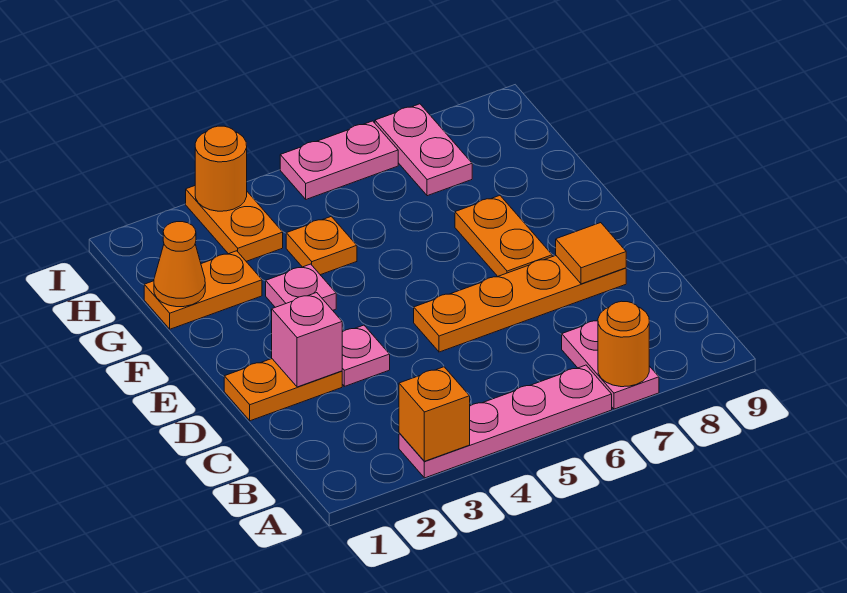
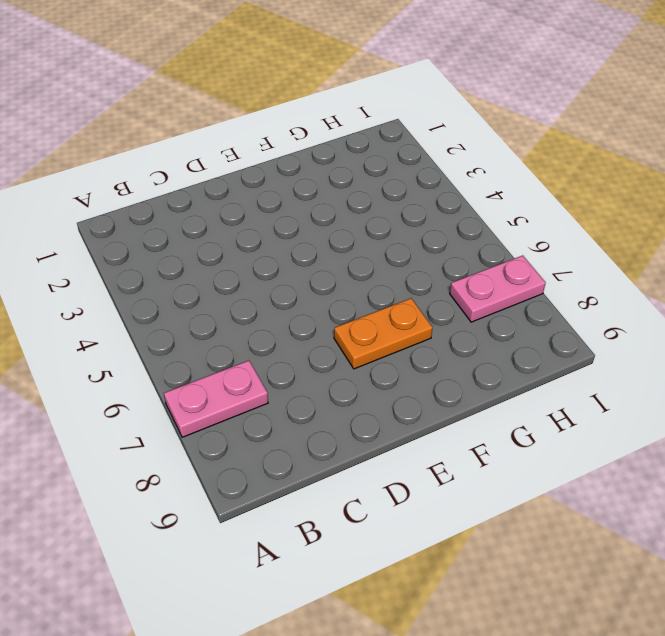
none -> pink plate A3:A6 level 1
none -> orange plate D1:D2 level 1
none -> pink plate D3 level 1

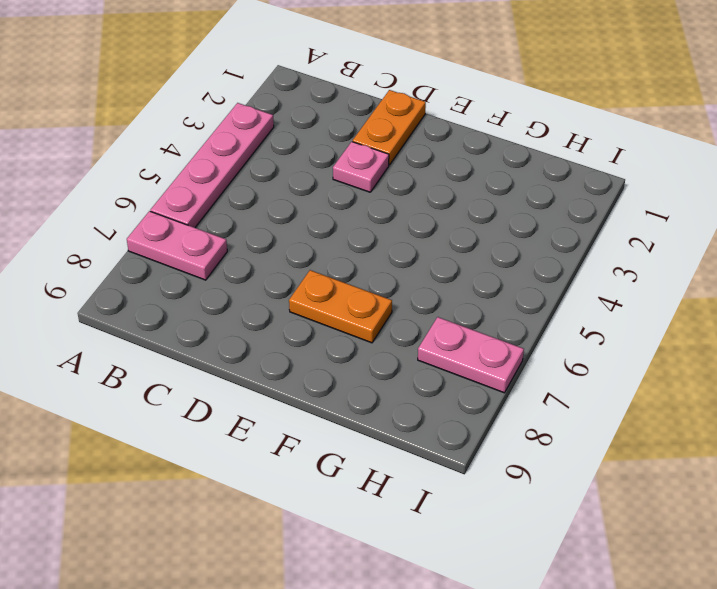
none -> orange plate D5:D8 level 1
none -> pink plate F3 level 1
none -> orange plate G1:G2 level 1

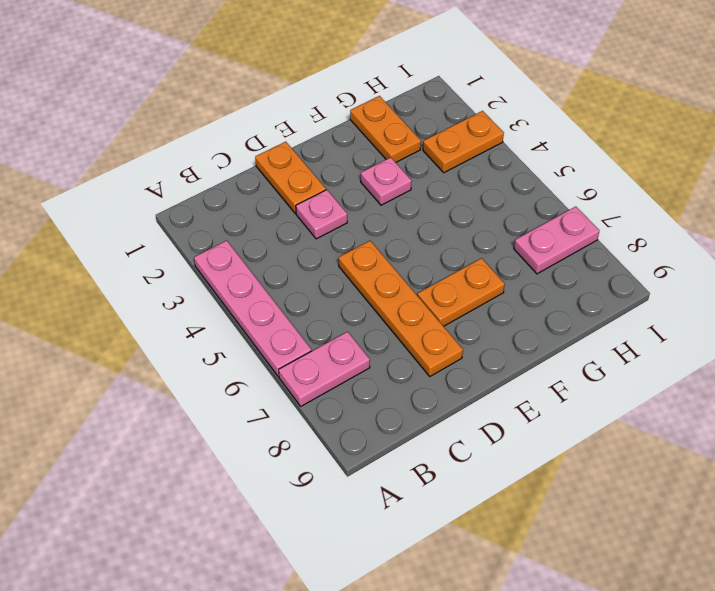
none -> orange plate G4 level 1
none -> pink plate I5:I6 level 1
none -> orange brick A3 level 2

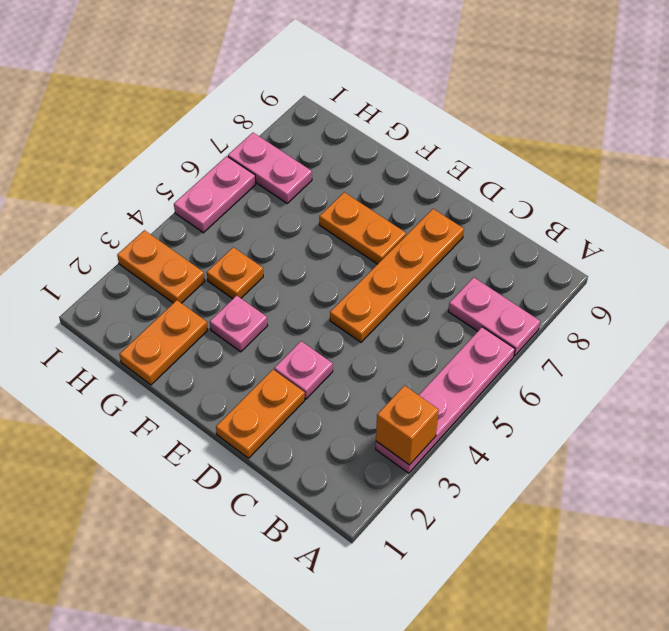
none -> orange round brick A7 level 2
none -> pink brick D2 level 2
none -> orange tile D8 level 2

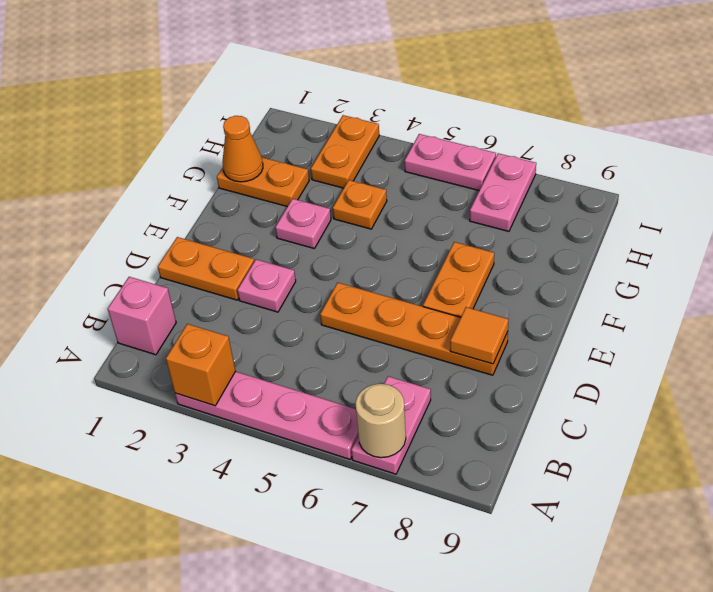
tan round brick A7 level 2 -> orange round brick A7 level 2
pink brick B1 level 1 -> pink brick D2 level 2
none -> orange round brick I3 level 2

